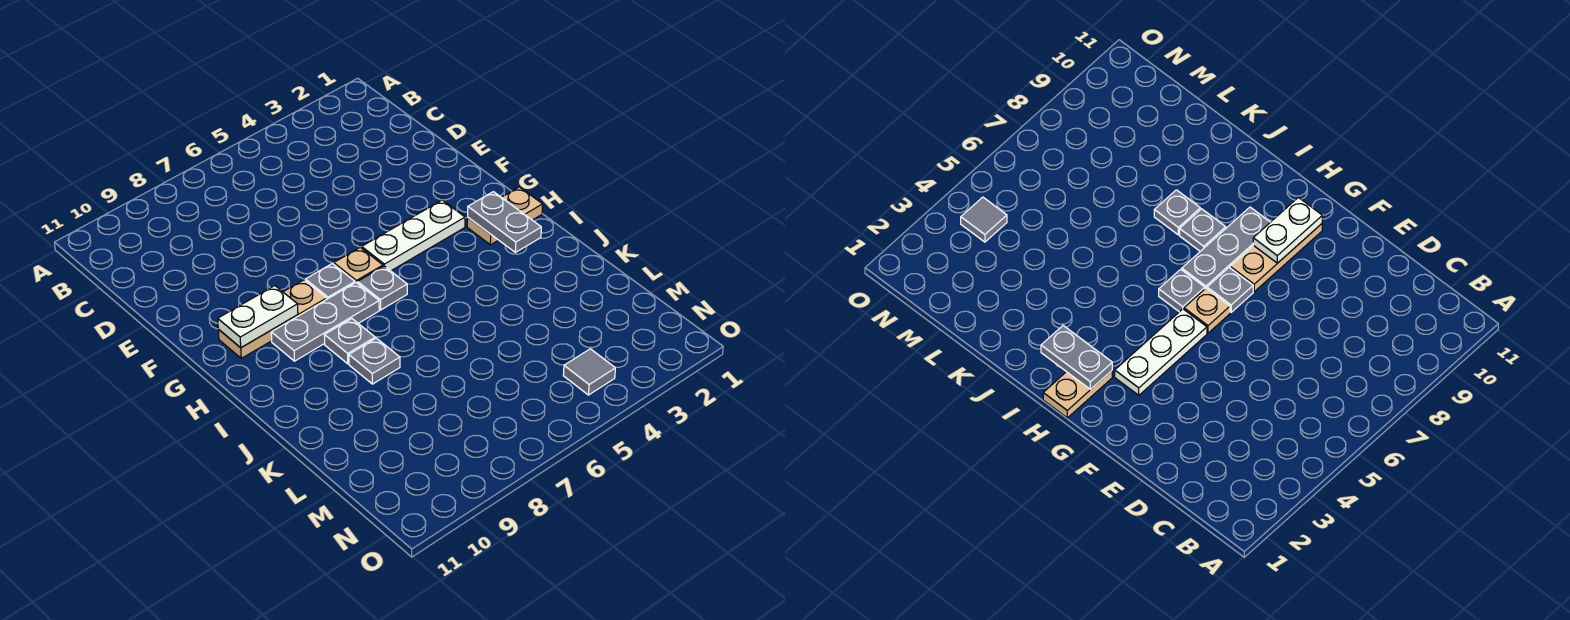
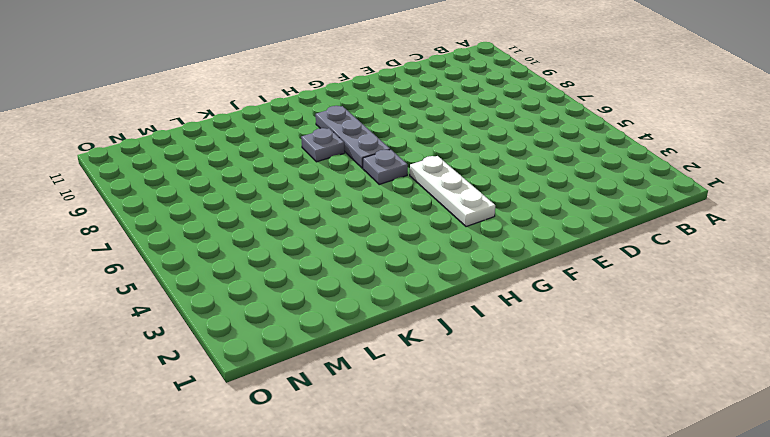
none -> tan plate G6 level 1
none -> grey plate G7 level 1
none -> tan plate G8:G10 level 1

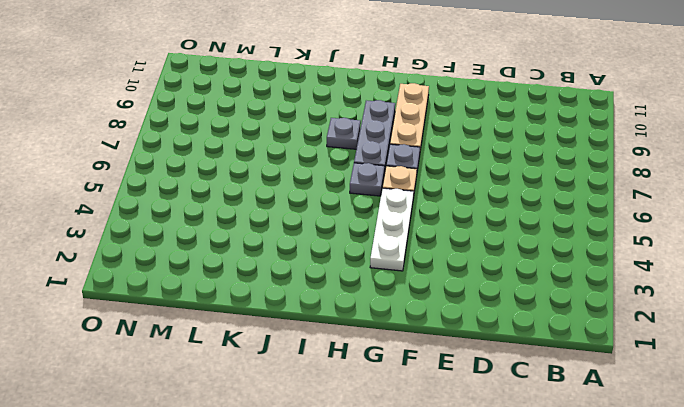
none -> tan plate H1:H2 level 1
none -> grey plate J8 level 1
none -> grey tile N4 level 1

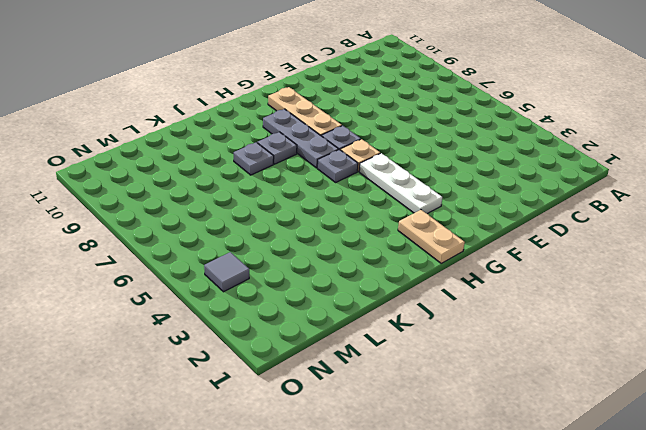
none -> white plate G9:G10 level 2
none -> grey plate H2:I2 level 2

